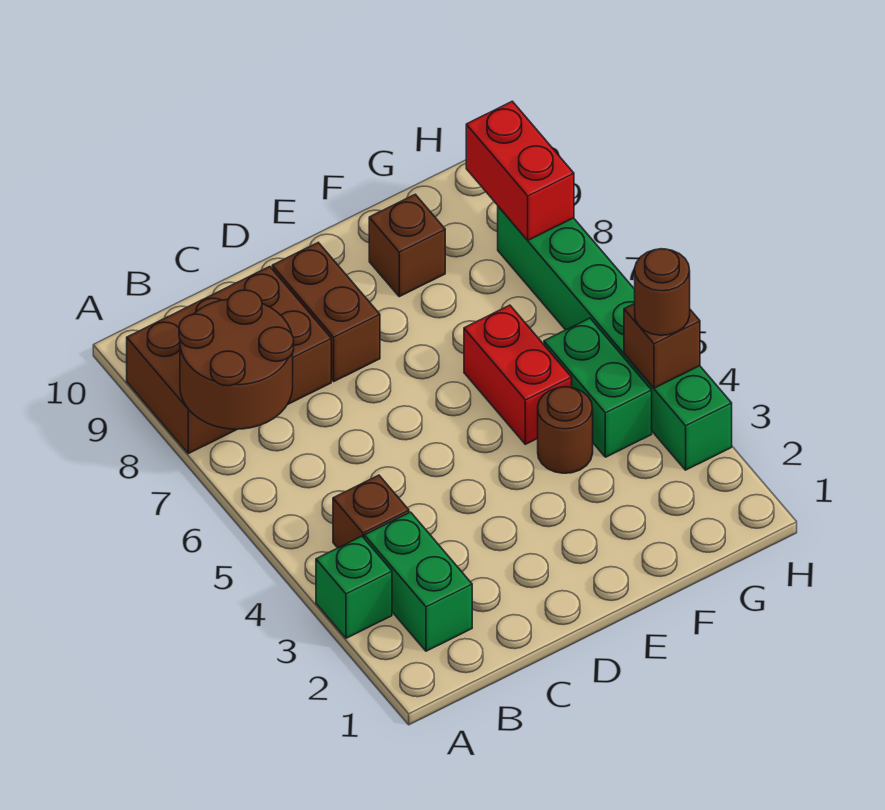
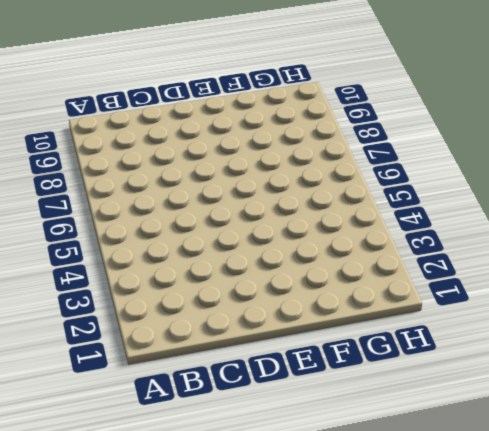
none -> green brick A3 level 1
none -> brown brick A8:C9 level 1
none -> green brick B2:B3 level 1

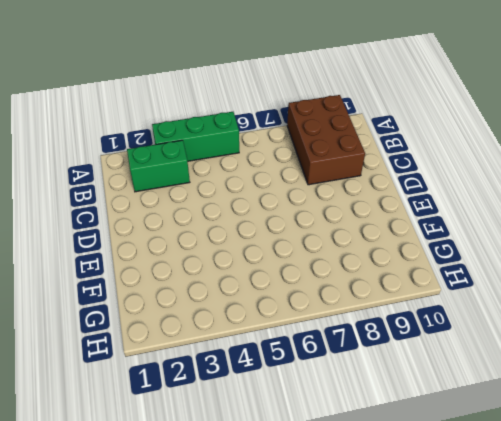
green brick A3:A5 level 1 -> green brick A3 level 1
none -> brown brick B4 level 1
none -> brown brick D8:D9 level 1
none -> brown round brick F4 level 1

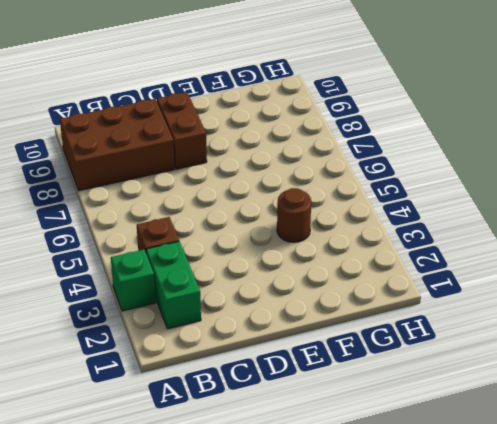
none -> red brick F5:F6 level 1
none -> brown brick F9 level 1
none -> green brick G4:G5 level 1

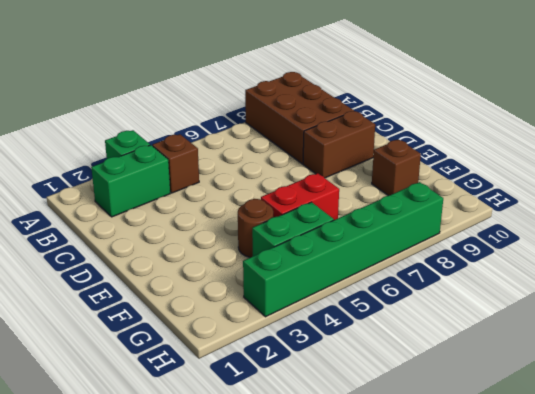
none -> brown round brick A7:B8 level 2
none -> brown brick H4 level 2
none -> red brick H8:H9 level 2

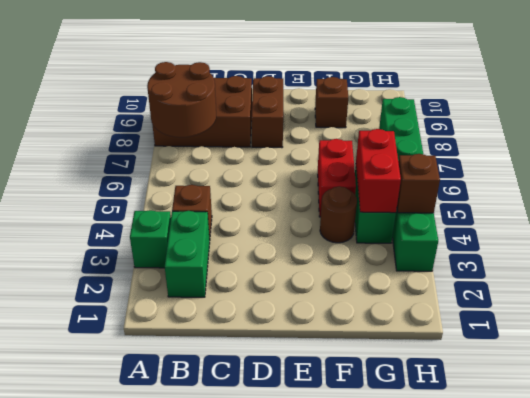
red brick G4:G5 level 2 -> red brick H8:H9 level 2
none -> brown round brick H4 level 3

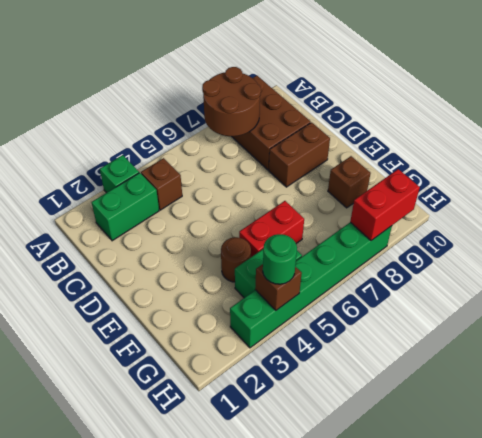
green round brick H4 level 3 -> brown round brick H4 level 3

